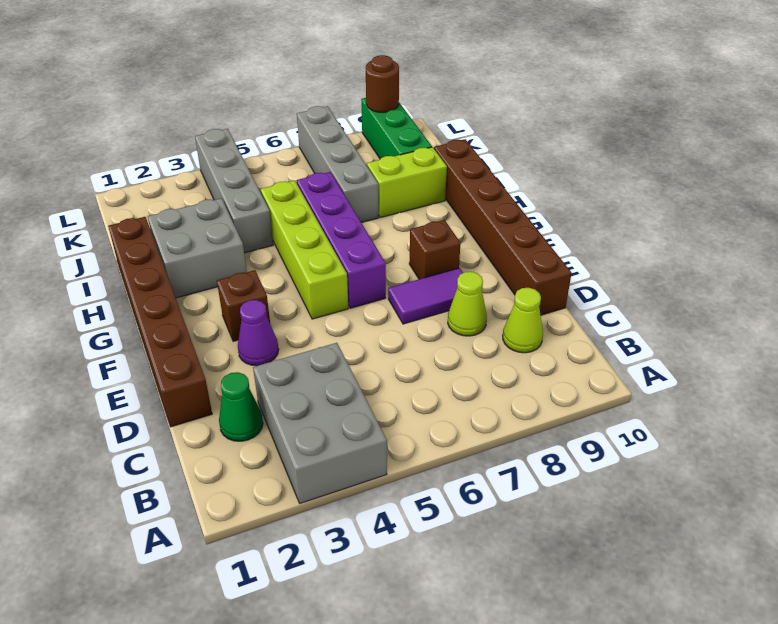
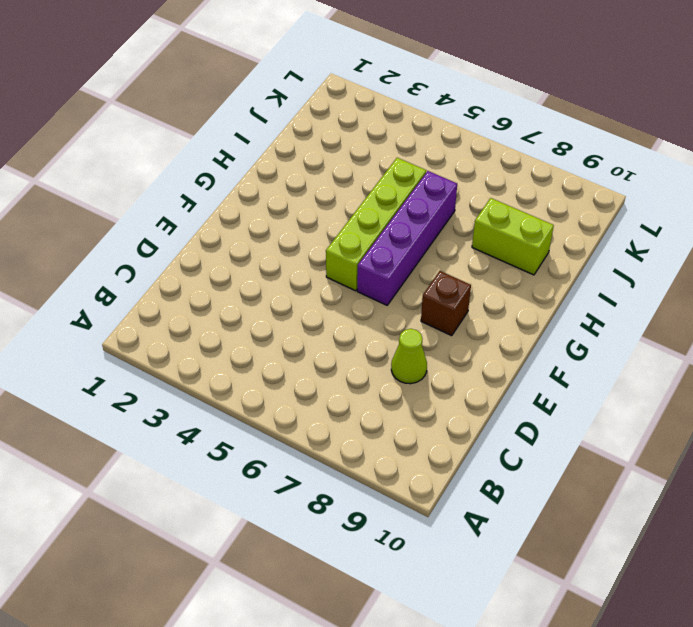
none -> grey brick A3:C4 level 1
none -> green cone C2 level 1
none -> lime cone C9 level 1

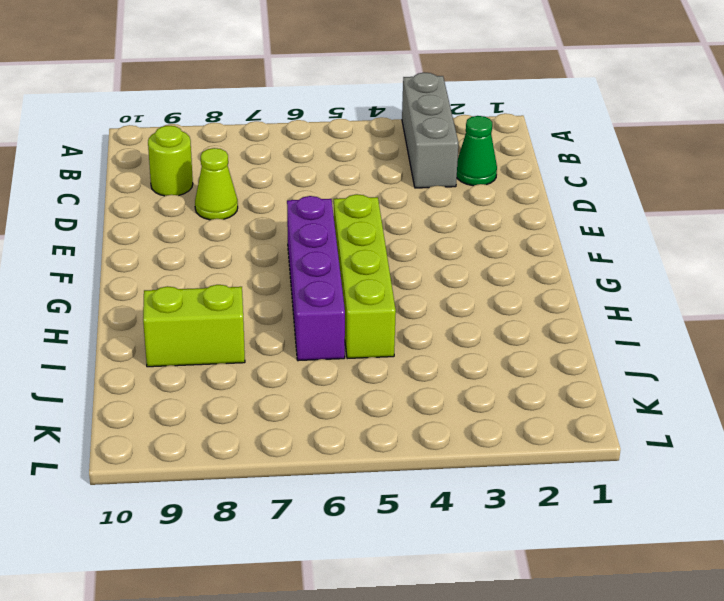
grey brick A3:C3 level 1 -> grey brick A3:C4 level 1
lime round brick C9 level 1 -> lime cone C9 level 1
none -> brown brick D1:I1 level 1
none -> brown brick D10:I10 level 1
none -> purple cone E3 level 1

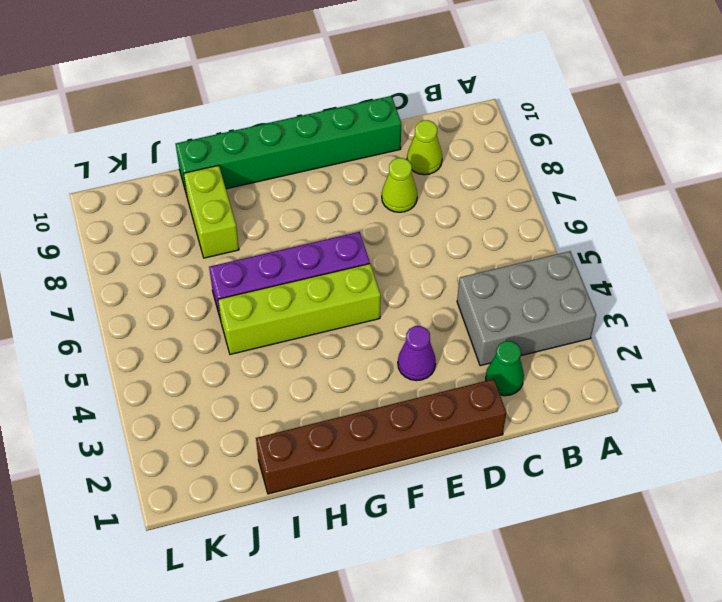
green brick D10:I10 level 1 -> brown brick D10:I10 level 1
none -> purple tile E7:E8 level 1
none -> brown brick F3 level 1
none -> brown brick F8 level 1

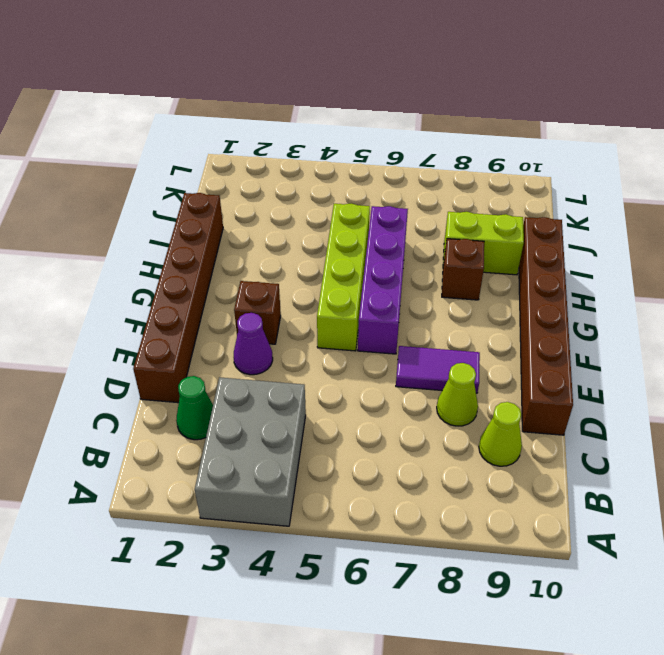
brown brick H8 level 1 -> brown brick F8 level 1
none -> grey brick H2:I3 level 1
none -> grey brick I4:L4 level 1
none -> grey brick I7:L7 level 1

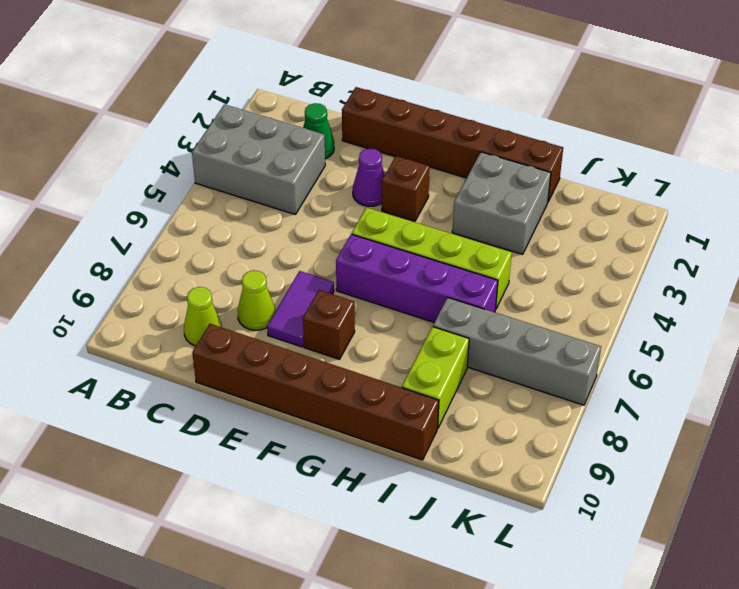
none -> grey brick I4:L4 level 1
none -> green brick J9:L9 level 1
none -> brown round brick L9 level 2

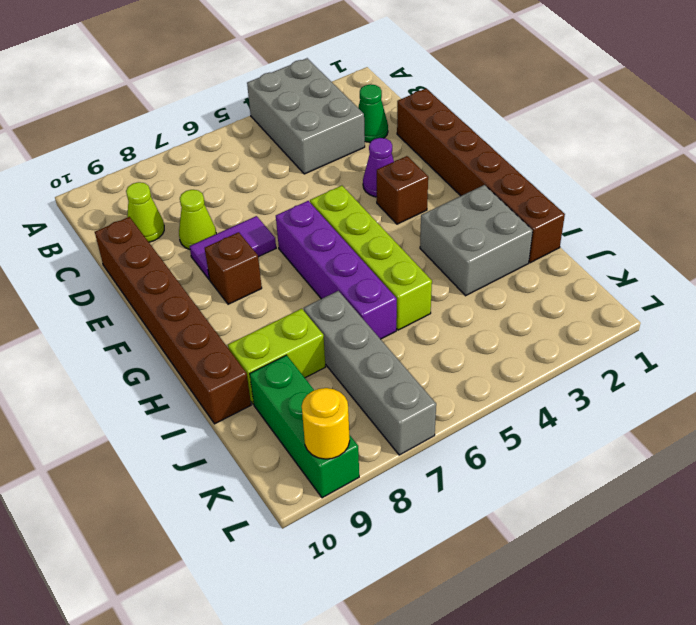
yellow round brick L9 level 2 -> brown round brick L9 level 2
none -> grey brick I4:L4 level 1

